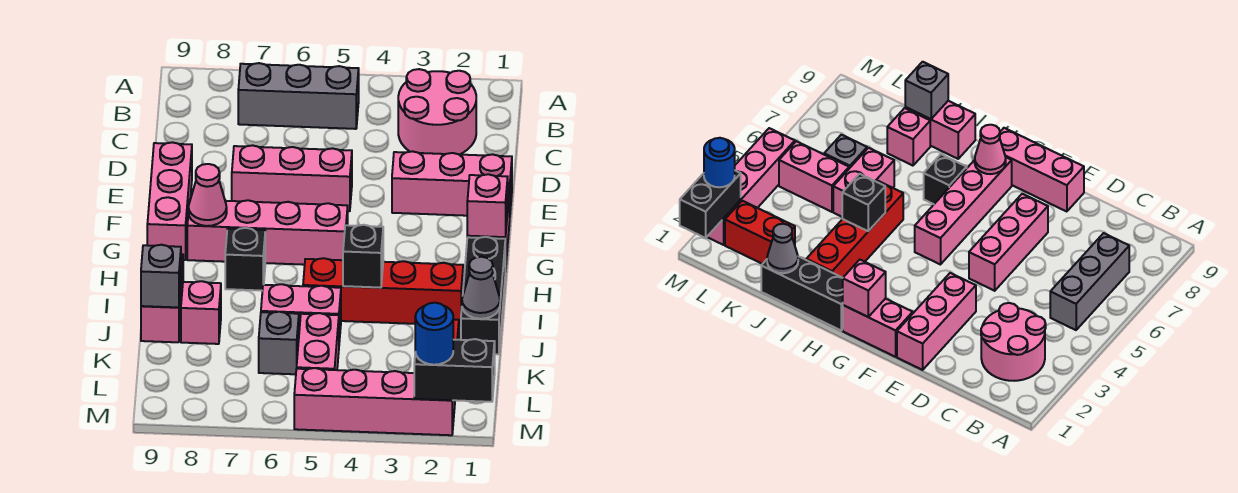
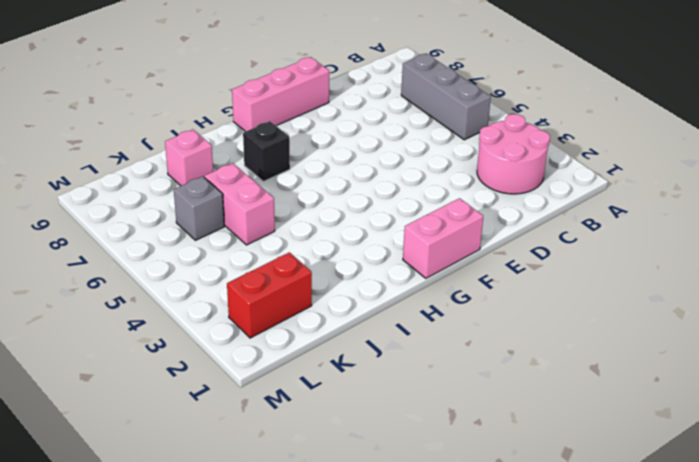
none -> pink brick E1:E3 level 1
none -> pink brick E5:E7 level 1
none -> pink brick G5:G8 level 1

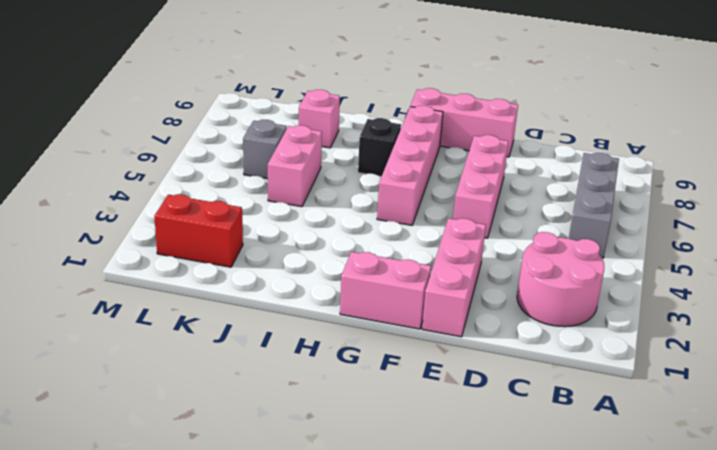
none -> black brick H1:J1 level 1
none -> red brick I2:I5 level 1
none -> pink brick I9:J9 level 1

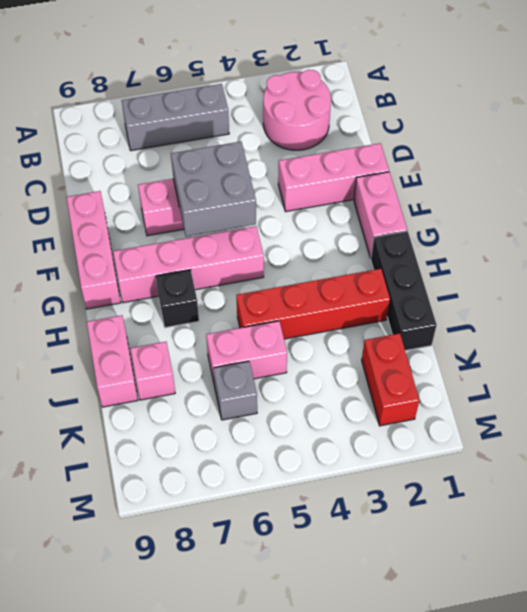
grey brick E5:F6 level 2 -> none
none -> pink brick K5:L5 level 1
none -> pink brick M2:M5 level 1
none -> pink brick G1 level 2

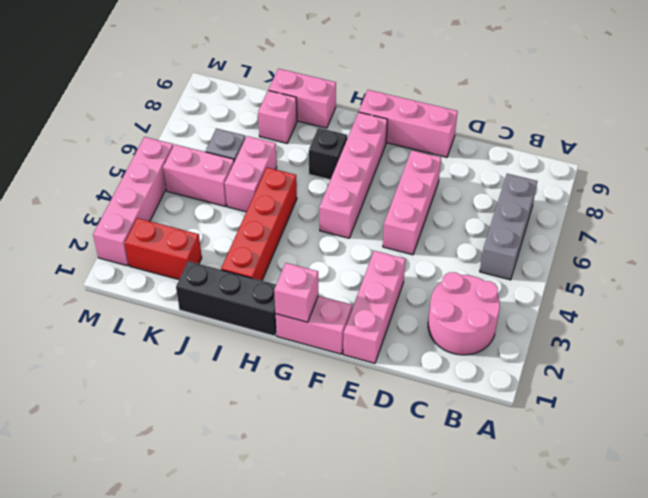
none -> pink cone G8 level 2
none -> black brick I4 level 2
none -> grey cone J1 level 2

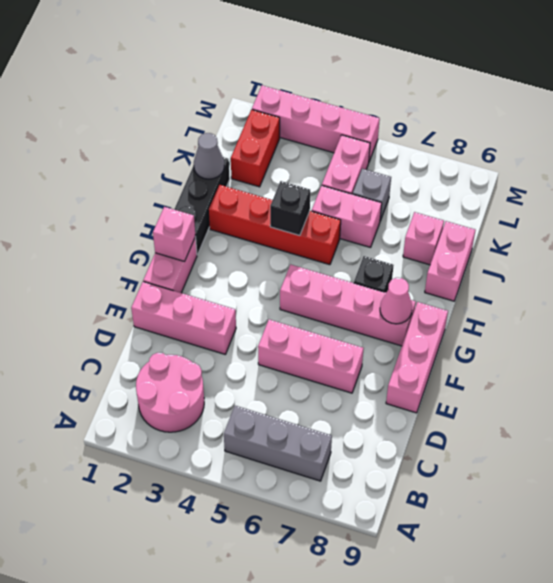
none -> grey brick J9 level 2
none -> black brick M1:M2 level 2
none -> blue round brick M2 level 3

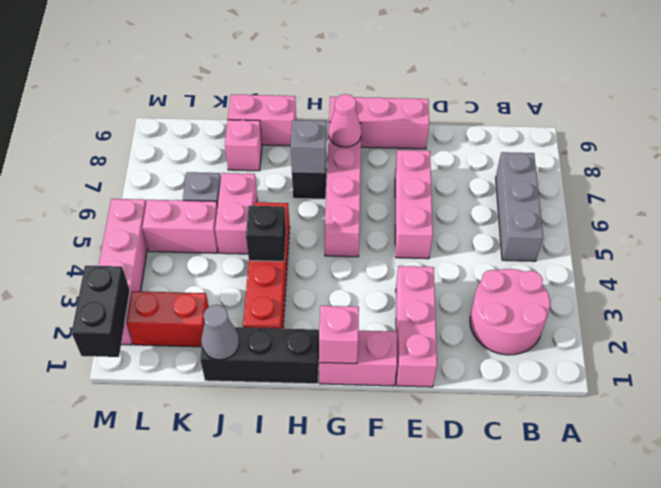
grey brick H7 level 2 -> grey brick J9 level 2
none -> blue round brick M2 level 3

